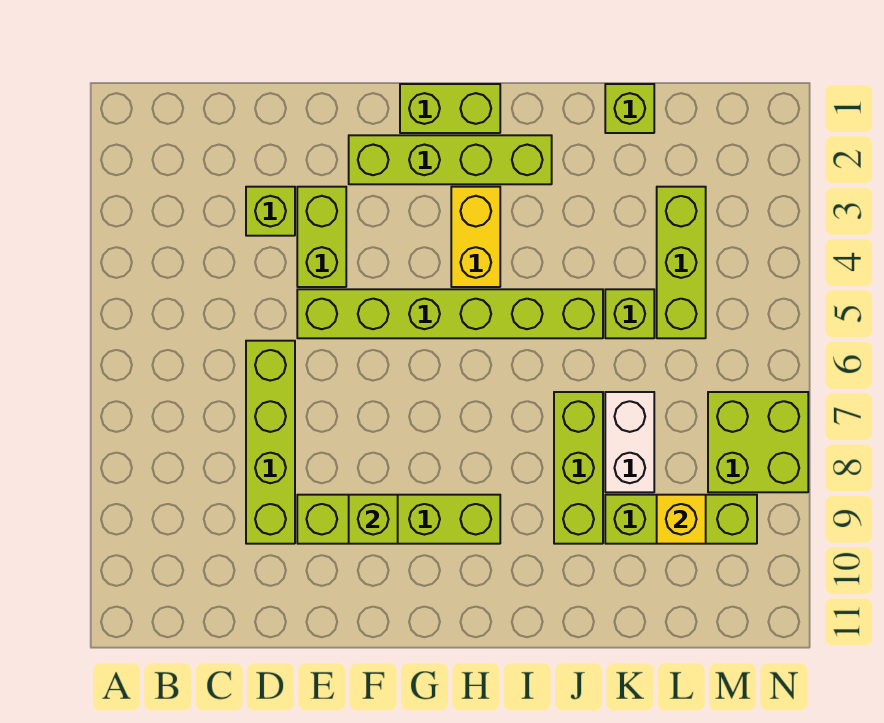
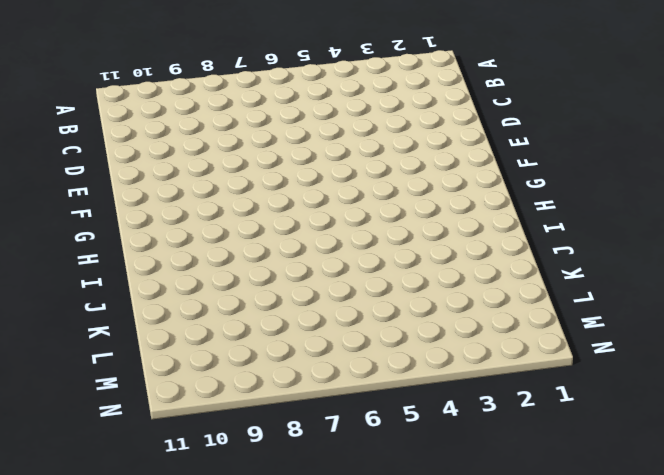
none -> lime brick D3 level 1
none -> lime brick D6:D9 level 1
none -> lime brick E3:E4 level 1

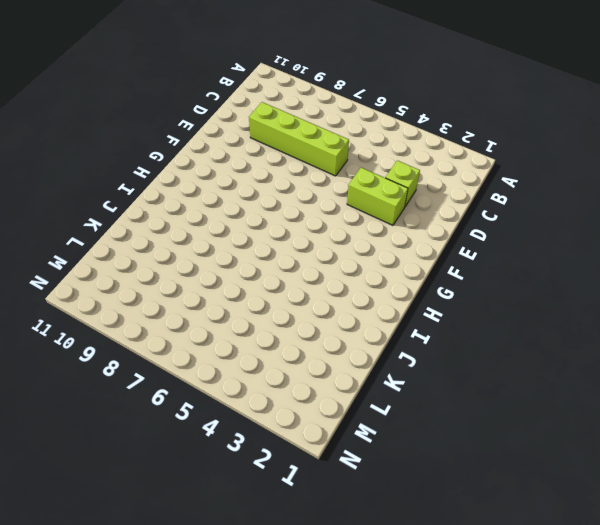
none -> lime brick E5:J5 level 1
none -> lime brick E9:H9 level 1
none -> lime brick F2:I2 level 1

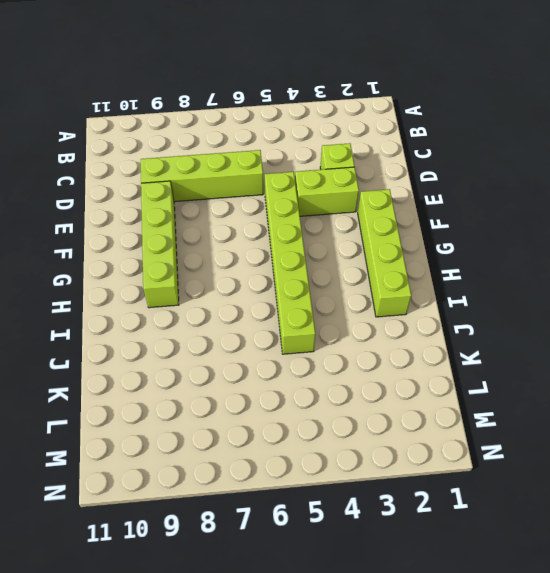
none -> lime brick G1:H1 level 1
none -> yellow brick H3:H4 level 1
none -> lime brick J7:J9 level 1

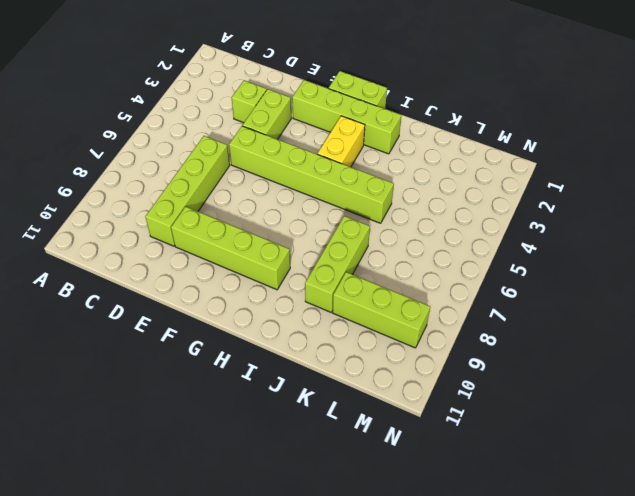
none -> lime brick K1 level 1
none -> lime brick K5 level 1
none -> white brick K7:K8 level 1

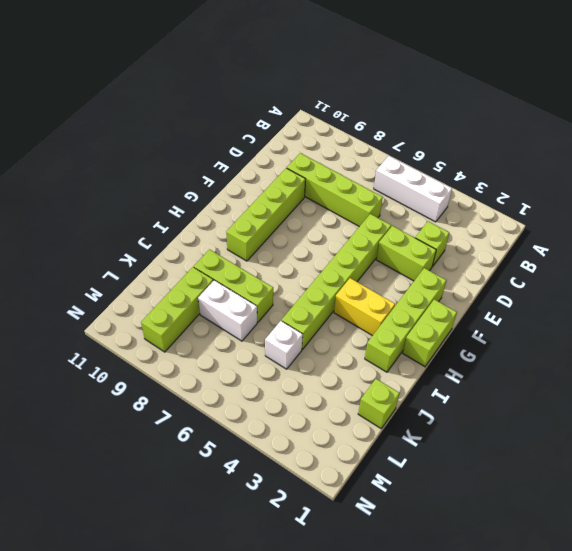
white brick B4:B6 level 1 -> none
white brick K5 level 1 -> lime brick K5 level 1
none -> lime brick L3:L5 level 1
none -> lime brick M7:N8 level 1
none -> lime brick F9 level 2

